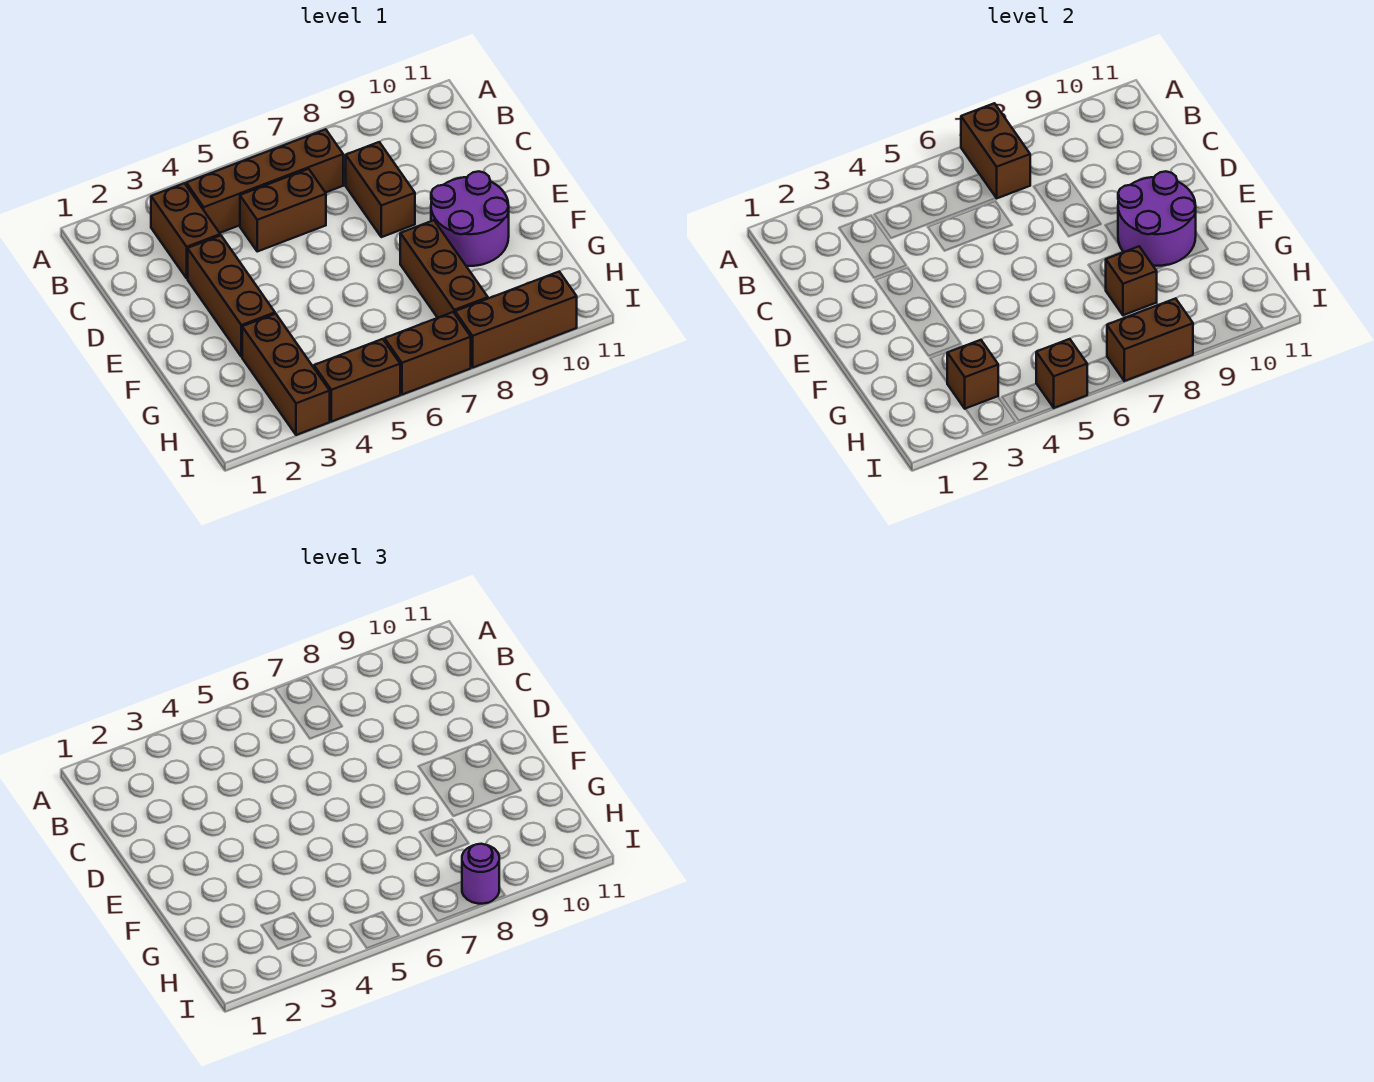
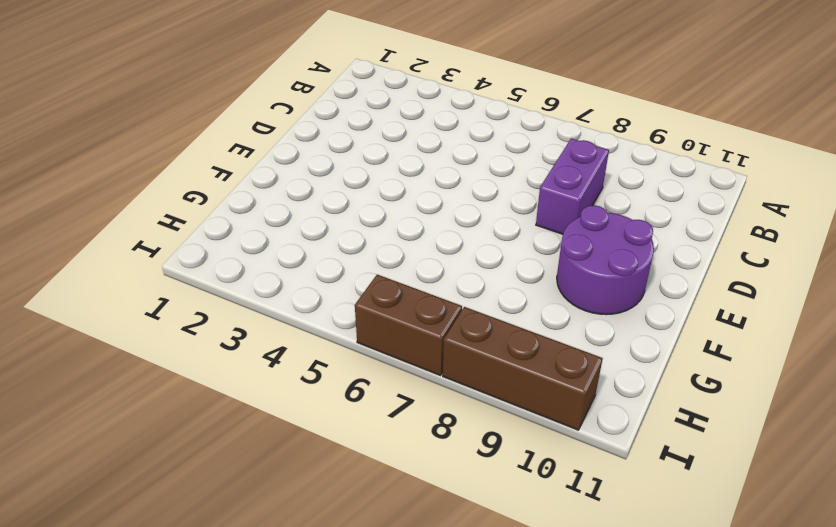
purple brick C8:D8 level 1 -> brown brick C8:D8 level 1
none -> brown brick B3:C3 level 1
none -> brown brick B4:B7 level 1
none -> brown brick C5:C6 level 1

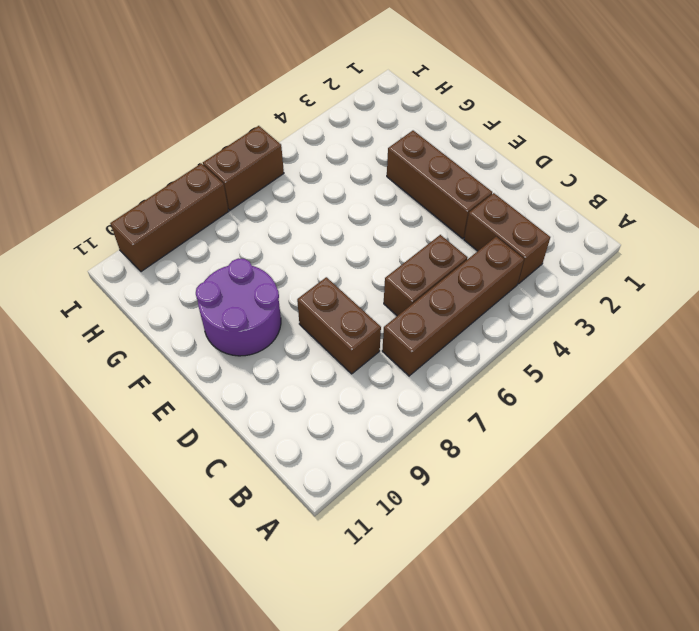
none -> brown brick F8:H8 level 1
none -> brown brick G3:I3 level 1
none -> brown brick I4:I5 level 1

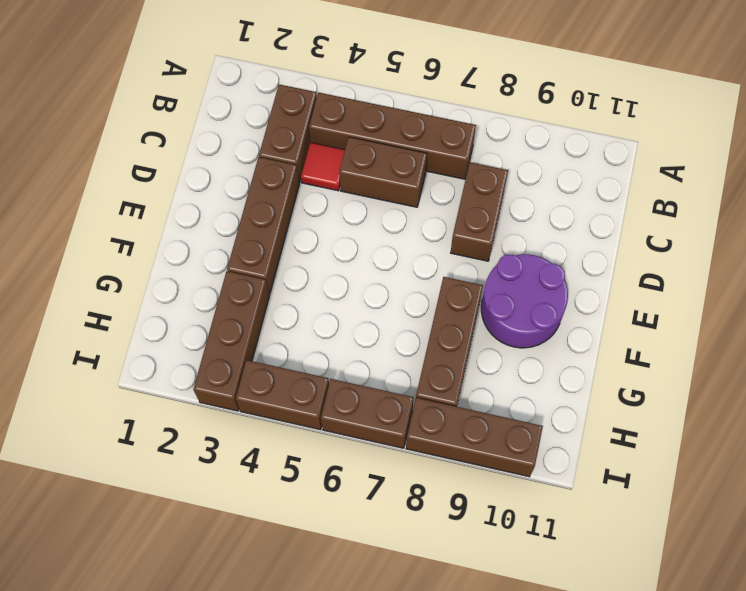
red tile C4 level 1 -> none
none -> brown brick A7:B7 level 2
none -> purple round brick E9:F10 level 2
none -> brown brick G8 level 2

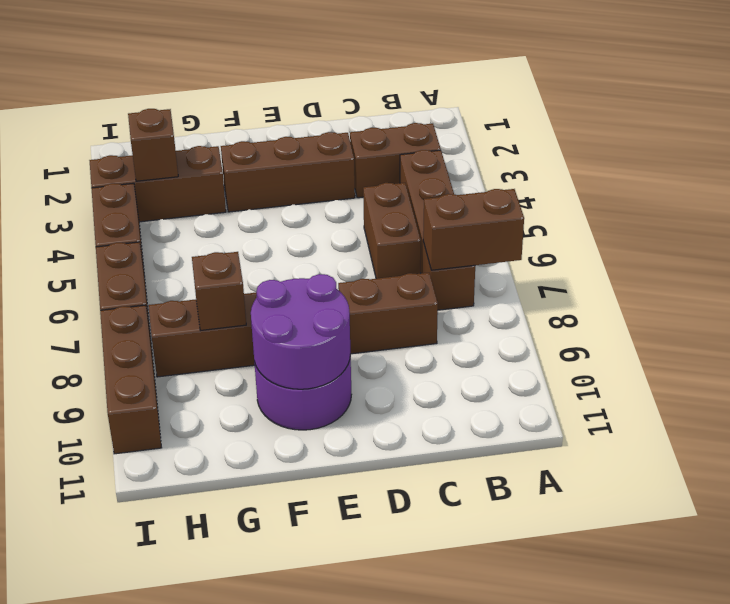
none -> brown brick I5 level 2
none -> brown brick I7:I8 level 2
none -> purple round brick I8 level 3

